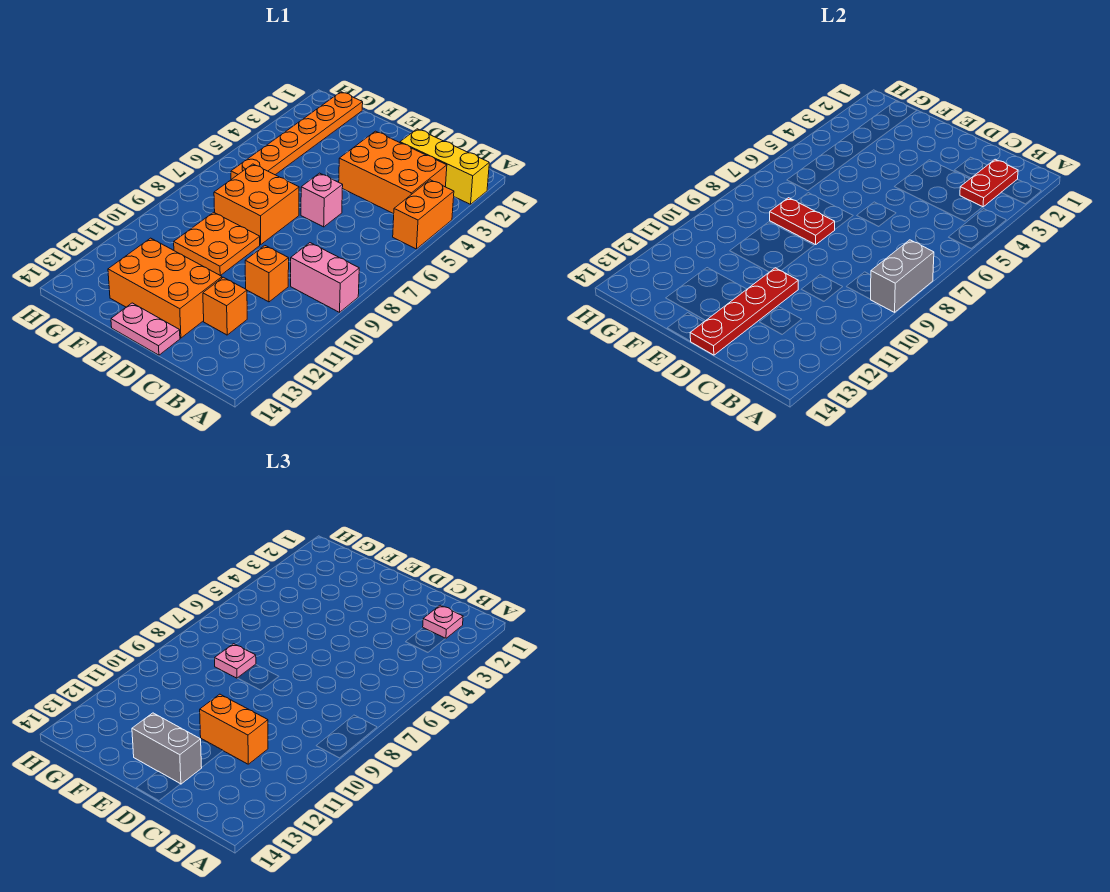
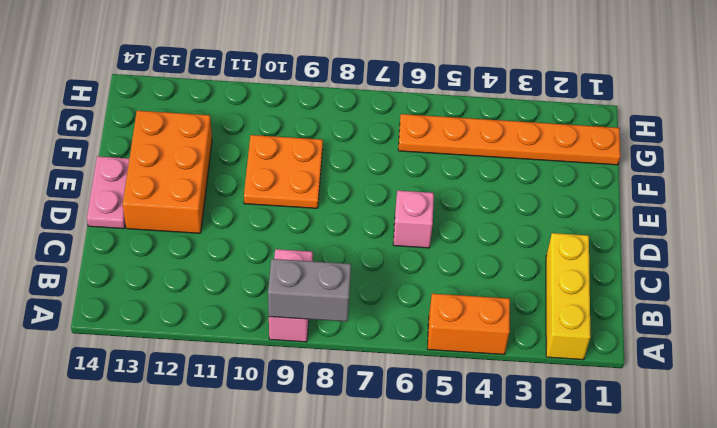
none -> orange brick B3:D4 level 1
none -> orange brick C10 level 1
none -> orange brick C12 level 1

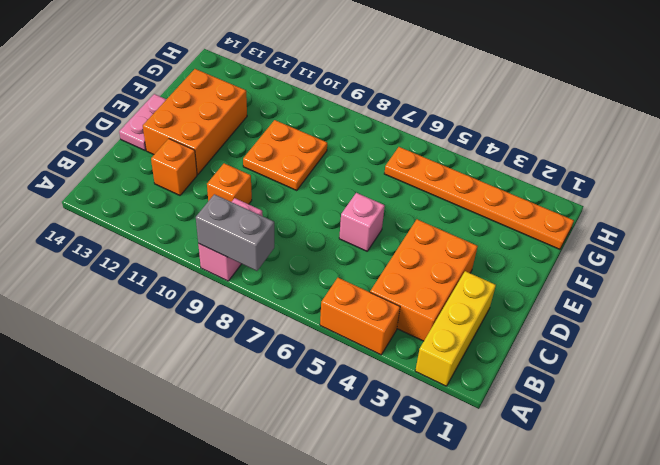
none -> orange brick E7:F8 level 1
none -> red plate B2:B3 level 2
none -> red plate D11:D14 level 2

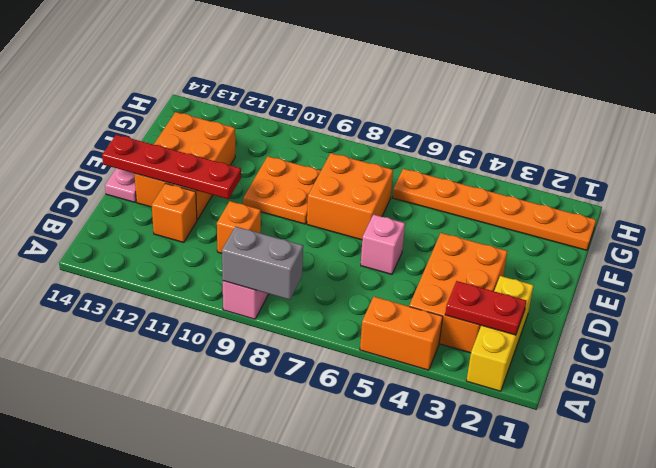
none -> red plate E8:F8 level 2
none -> pink plate B2 level 3
none -> orange brick C11:D11 level 3

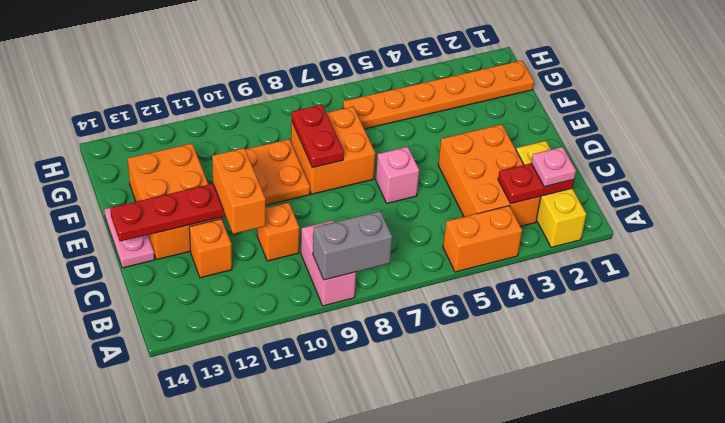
none -> grey brick D13:E13 level 3
none -> pink plate F8 level 3

